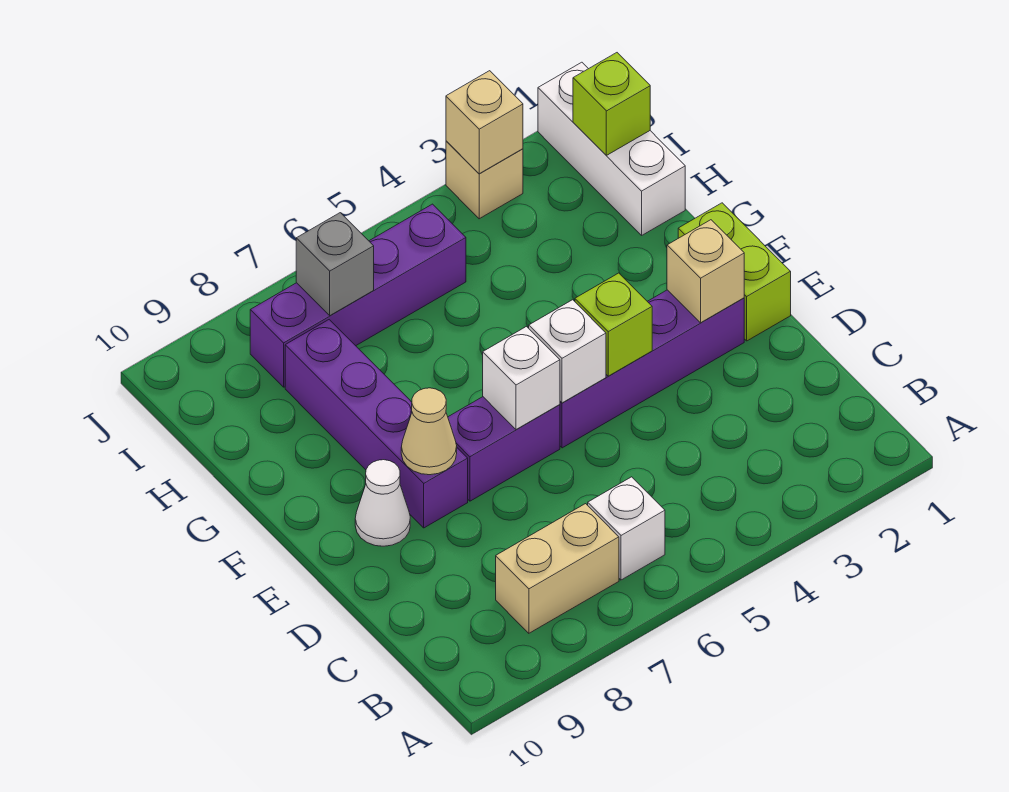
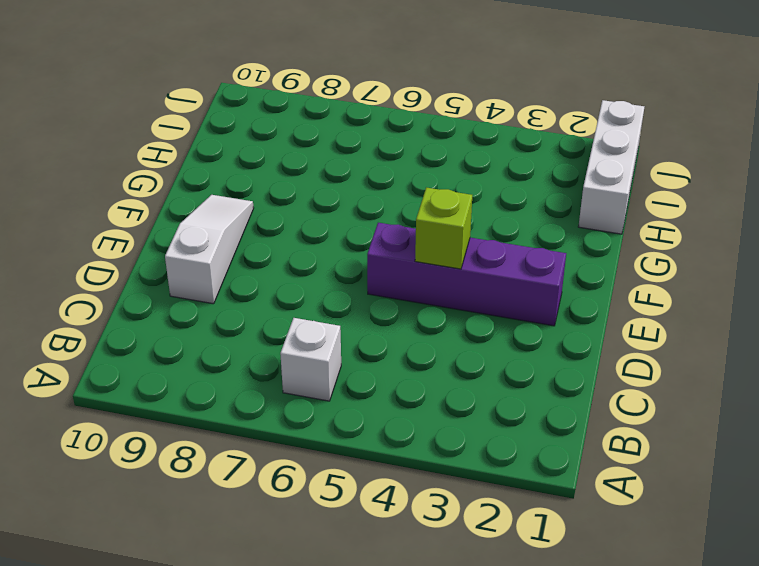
white slope D9:F9 level 1 top D -> white cone E9 level 1
none -> tan brick B7:B8 level 1
none -> lime brick E1:F1 level 1
none -> purple brick E6:E7 level 1

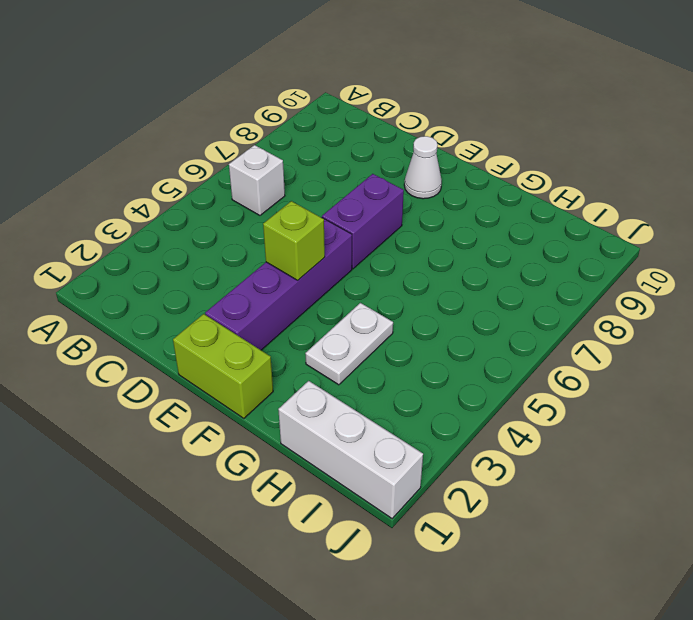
white plate G3:G4 level 1 -> none
none -> tan brick B7:B8 level 1
none -> purple brick E8:H8 level 1
none -> purple brick I5:I8 level 1

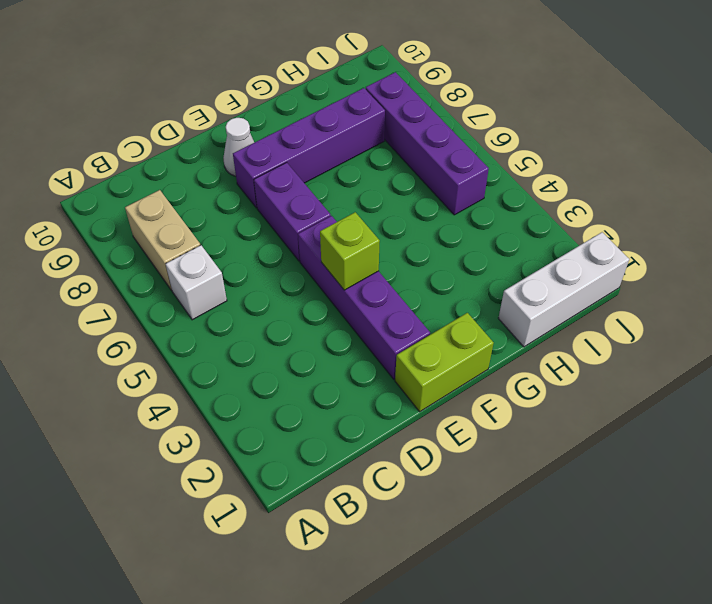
none -> tan brick J3 level 1
none -> tan brick E2 level 2
none -> white brick E5 level 2

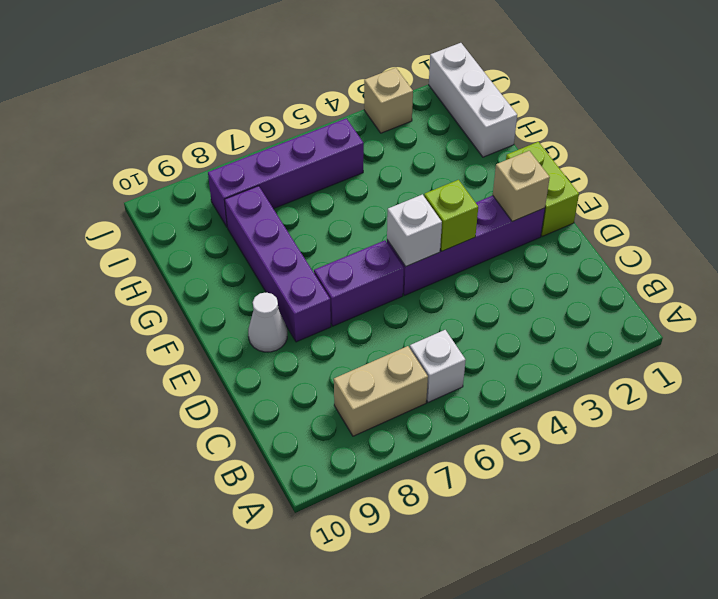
none -> white brick E6 level 2
none -> tan cone E8 level 2
none -> lime brick I1 level 2

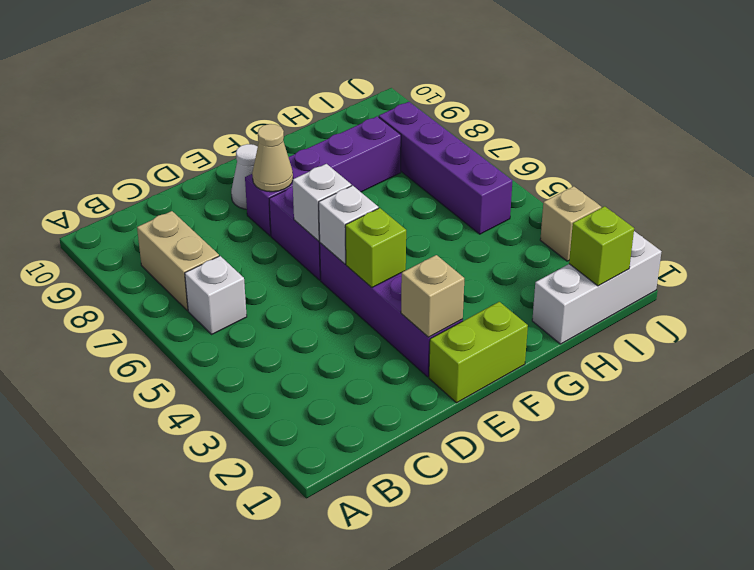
none -> grey brick I7 level 2
none -> tan brick J3 level 2

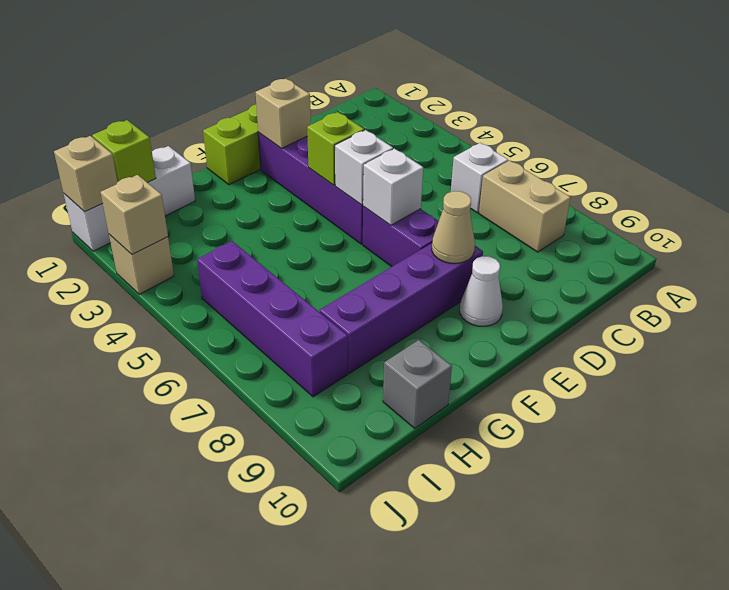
grey brick H10 level 1 -> grey brick I7 level 2
tan brick J1 level 2 -> none

